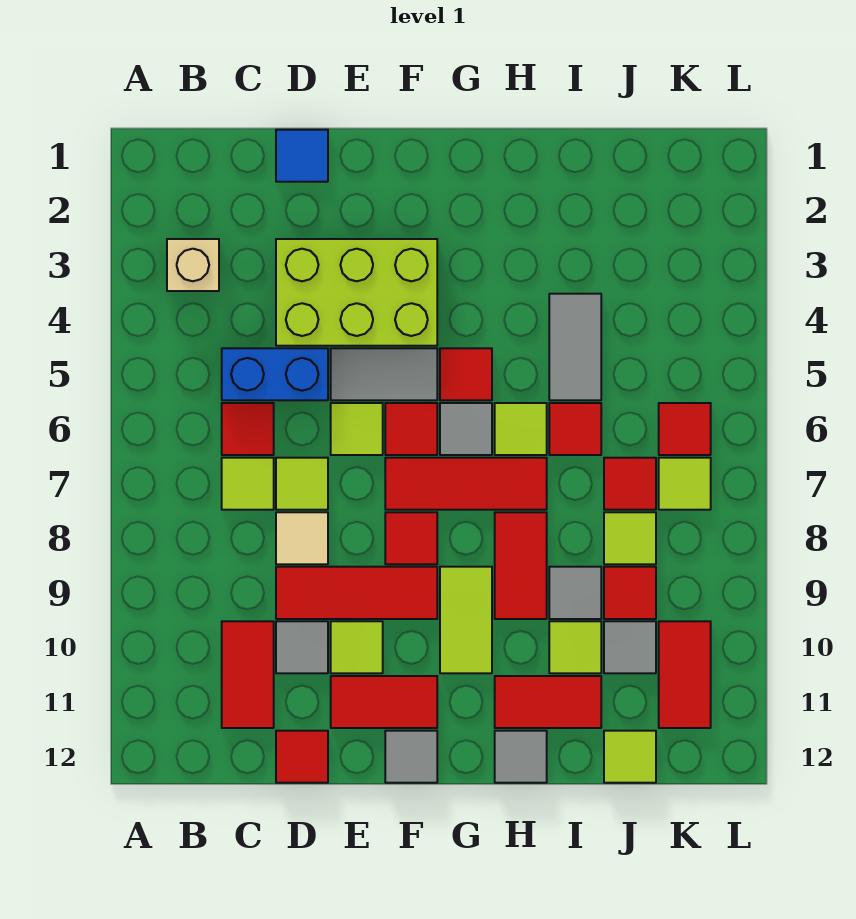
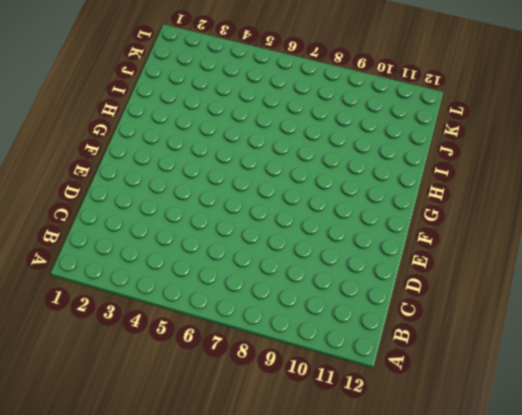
none -> tan brick B3 level 1
none -> blue brick C5:D5 level 1
none -> red tile C6 level 1
none -> lime tile C7 level 1

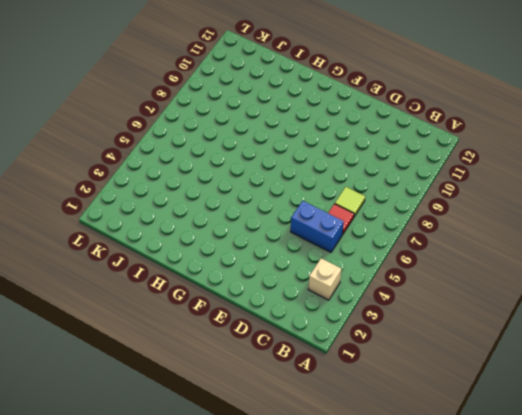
none -> red tile C10:C11 level 1
none -> blue tile D1 level 1
none -> lime brick D3:F4 level 1
none -> lime tile D7 level 1

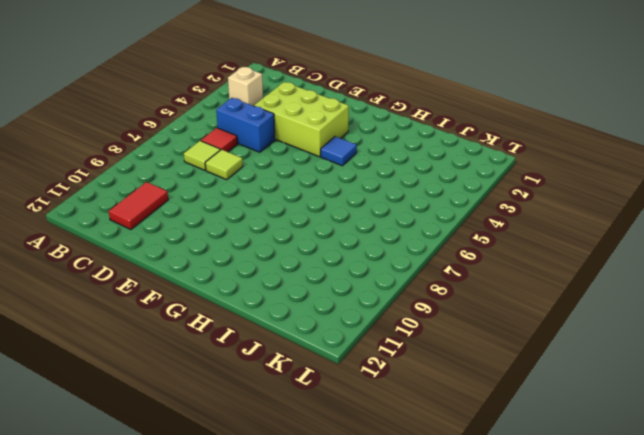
blue tile G4 level 1 -> blue tile D1 level 1
none -> tan tile D8 level 1
none -> red tile D9:F9 level 1
none -> grey tile D10 level 1
none -> red tile D12 level 1

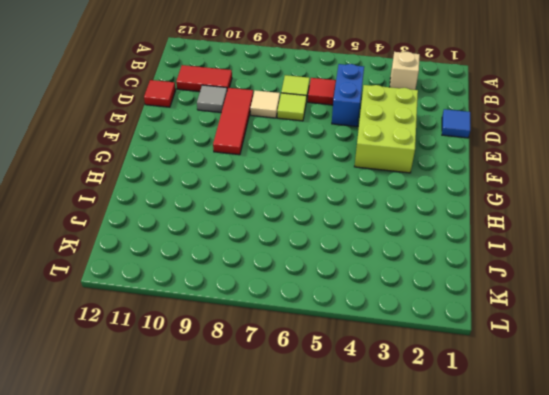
none -> grey tile E5:F5 level 1
none -> lime tile E6 level 1
none -> lime tile E10 level 1
none -> red tile E11:F11 level 1

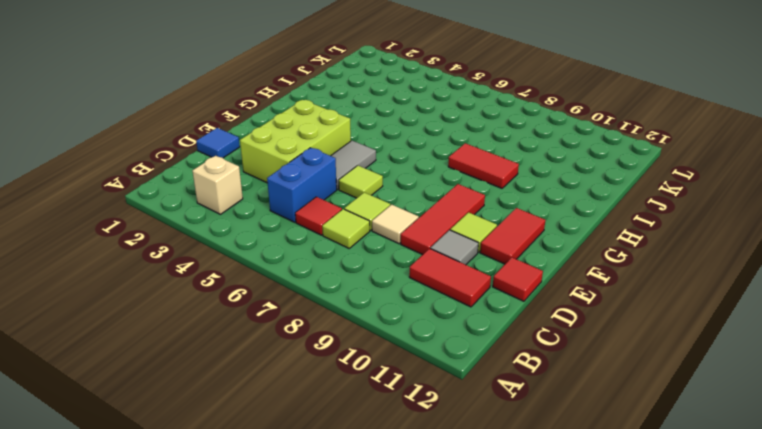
none -> red tile F6 level 1
none -> red tile F7:H7 level 1
none -> red tile F8 level 1
none -> grey tile F12 level 1

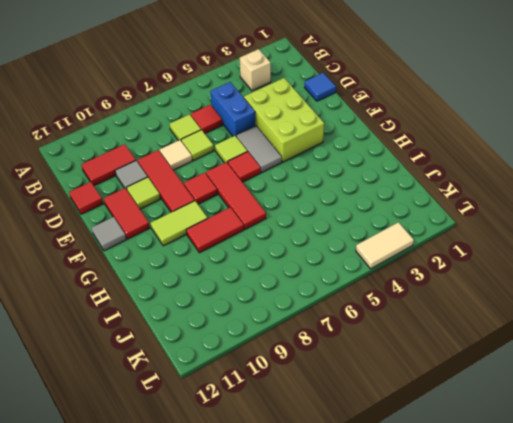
tan tile L3:L4 level 1 -> none
none -> red tile G5 level 1
none -> grey tile G6 level 1
none -> lime tile H6 level 1
none -> red tile H11:I11 level 1

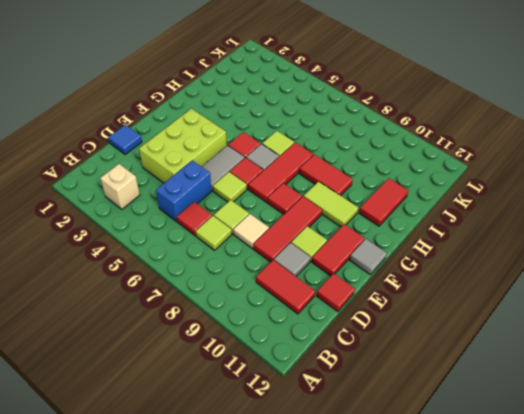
none -> grey tile H12 level 1
none -> grey tile I4:I5 level 1
none -> red tile I6 level 1
none -> grey tile I9 level 1

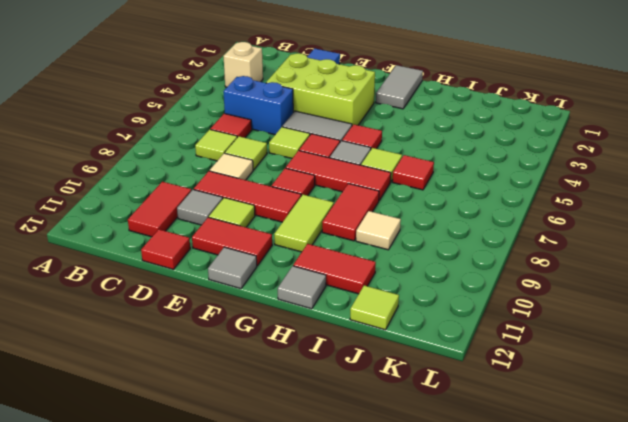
grey tile G1:G2 level 1 -> grey tile I4:I5 level 1
tan tile I9 level 1 -> grey tile I9 level 1
none -> lime tile I10 level 1
none -> red tile J7 level 1
none -> lime tile J8 level 1
none -> red tile J9 level 1

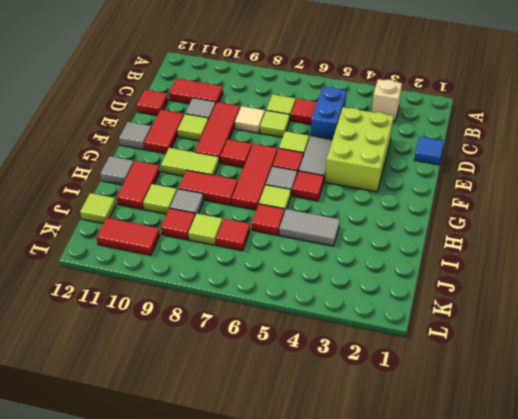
none -> grey tile J10 level 1
none -> red tile K6 level 1
none -> lime tile K7 level 1

